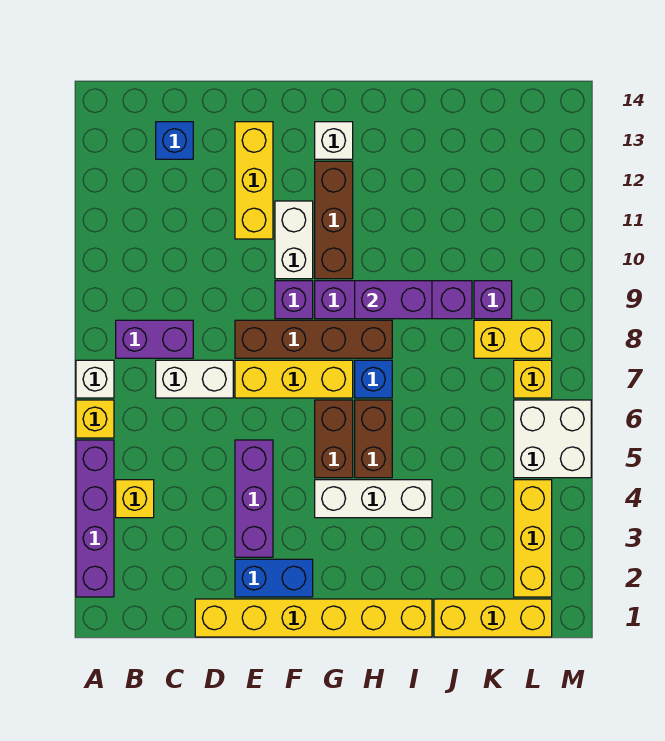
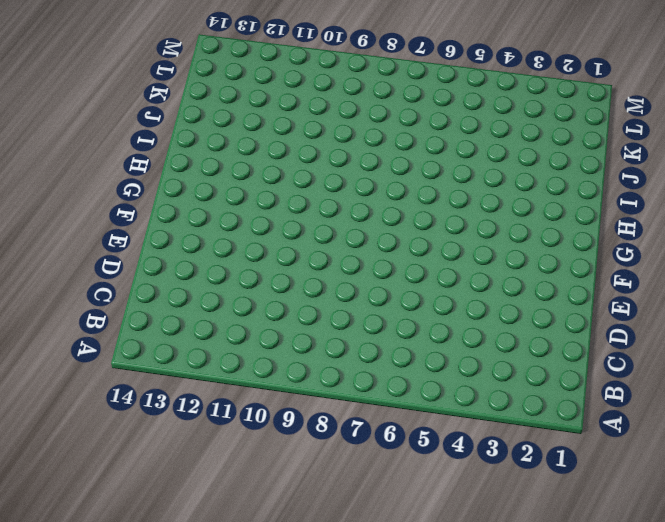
none -> purple brick A2:A5 level 1
none -> yellow brick A6 level 1
none -> white brick A7 level 1

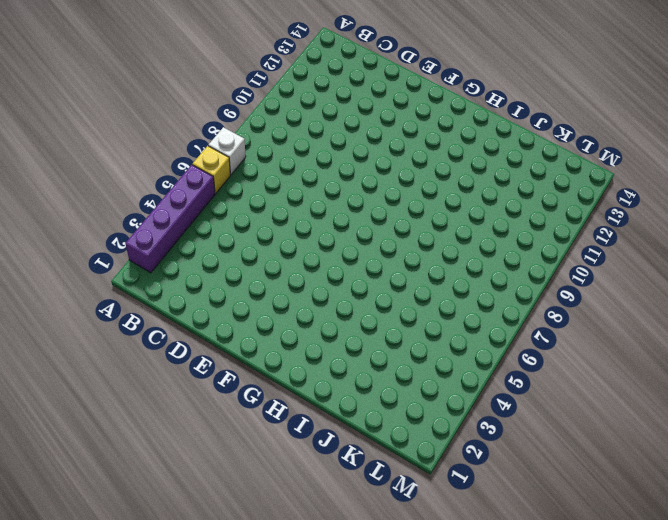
none -> yellow brick B4 level 1
none -> purple brick B8:C8 level 1
none -> white brick C7:D7 level 1

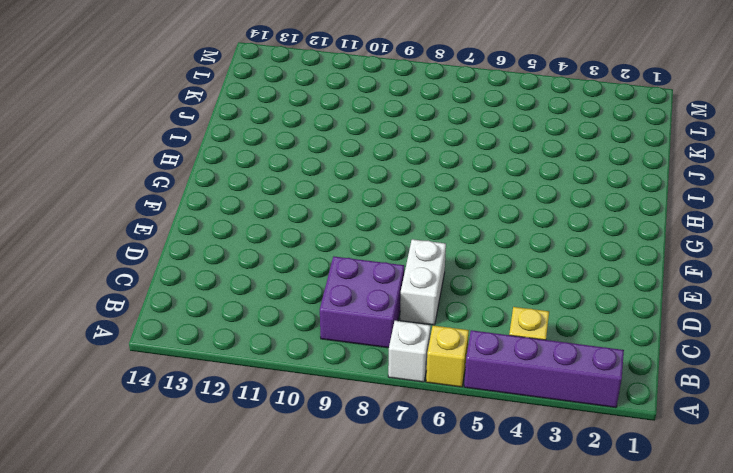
purple brick B8:C9 level 1 -> purple brick B8:C8 level 1
none -> blue brick C13 level 1
none -> yellow brick D1:I1 level 1
none -> blue brick E2:F2 level 1

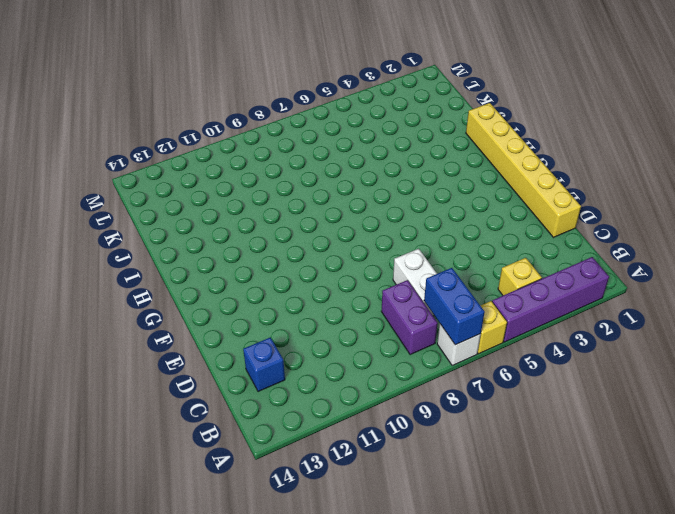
blue brick A7:B7 level 2 -> blue brick E2:F2 level 1
none -> purple brick E3:E5 level 1
none -> yellow brick E7:G7 level 1
none -> brown brick E8:H8 level 1

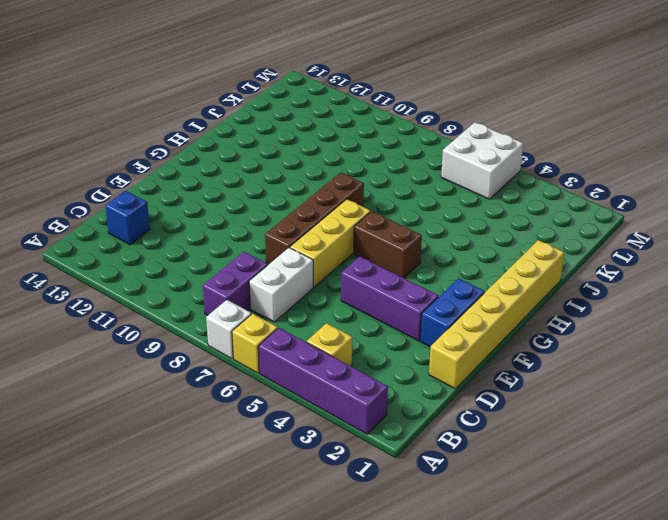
none -> yellow brick E11:E13 level 1
none -> purple brick F9 level 1
none -> white brick F10:F11 level 1

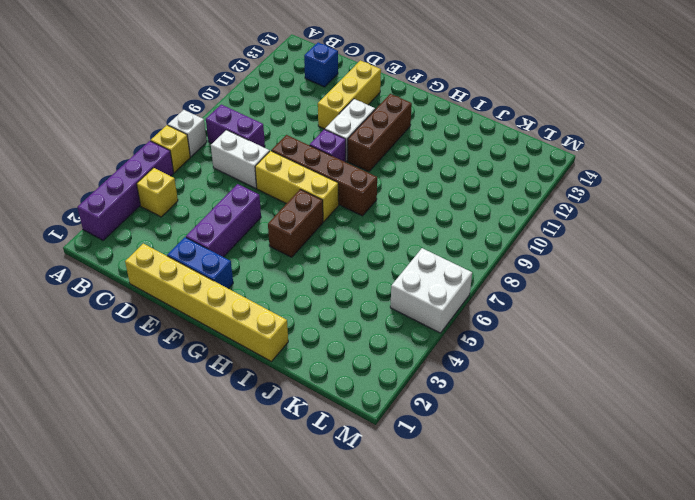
none -> white brick G4:I4 level 1
none -> purple brick G9:J9 level 1
none -> white brick G13 level 1

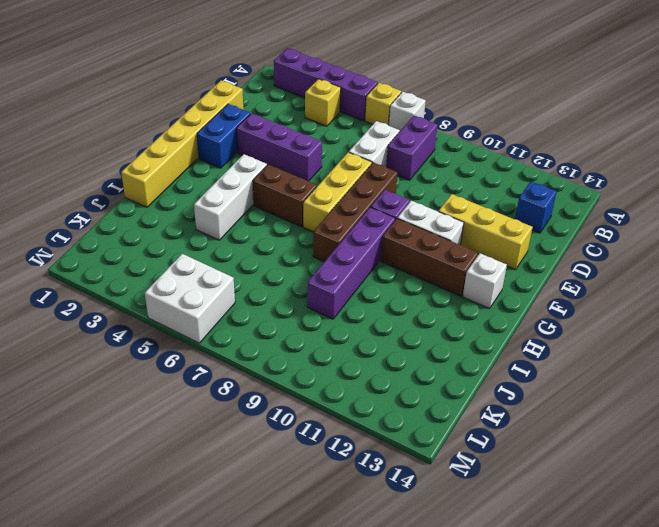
none -> brown brick H5:H6 level 1
none -> blue brick H7 level 1
none -> yellow brick J1:L1 level 1

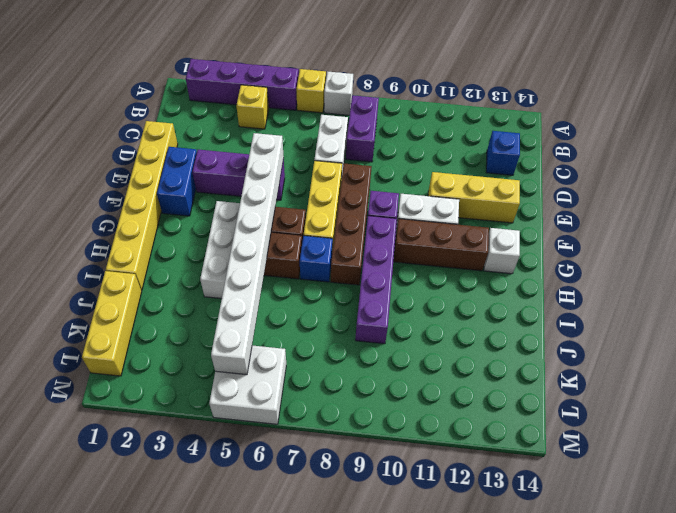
white brick E5:L5 level 2 -> none
none -> yellow brick K8:L8 level 1
none -> purple brick K9 level 1
none -> yellow brick L2:L4 level 1

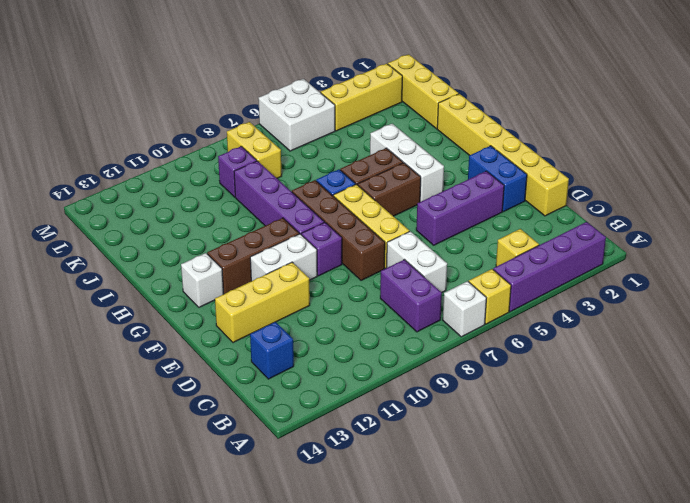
none -> yellow brick L7 level 1
none -> purple brick H9:I9 level 2

